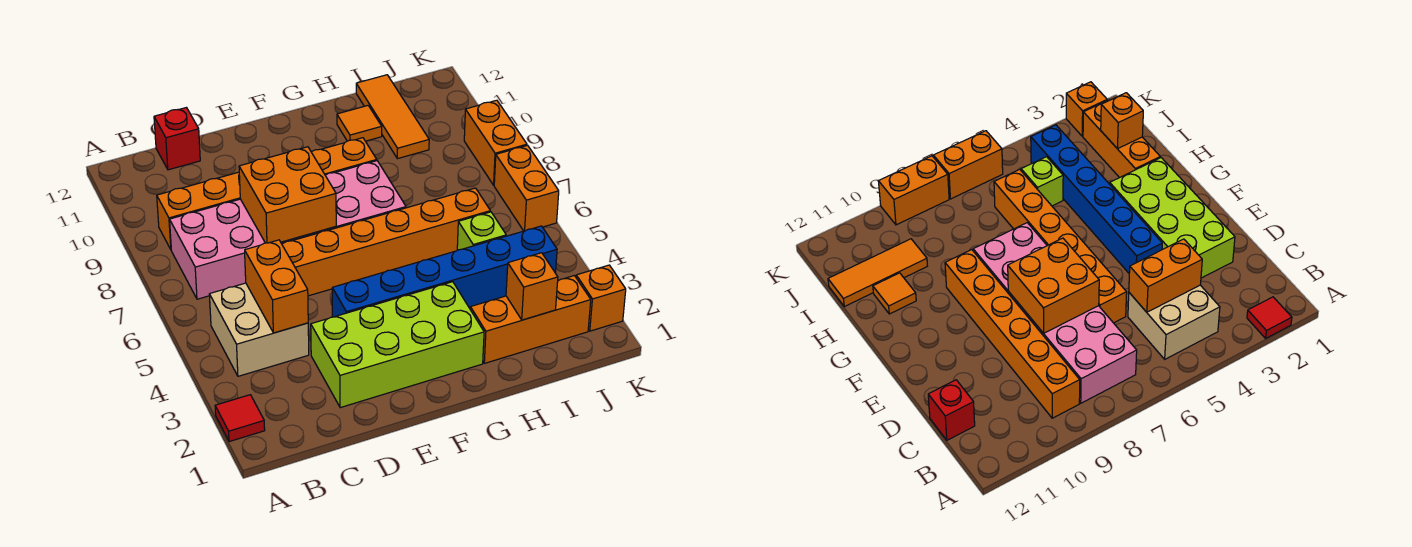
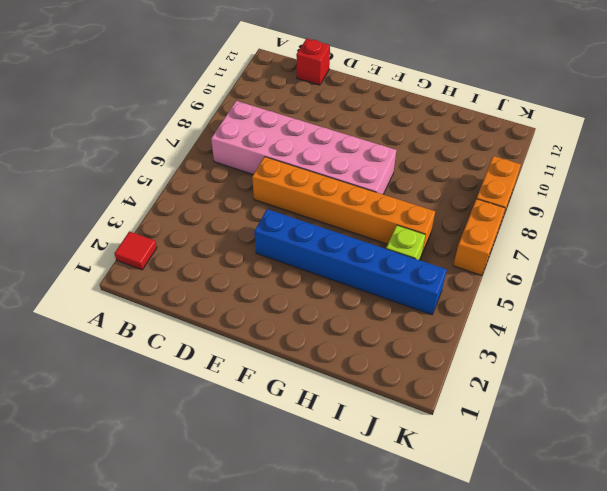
none -> tan brick B4:C5 level 1
none -> orange brick B9:G9 level 1
none -> lime brick D2:G3 level 1

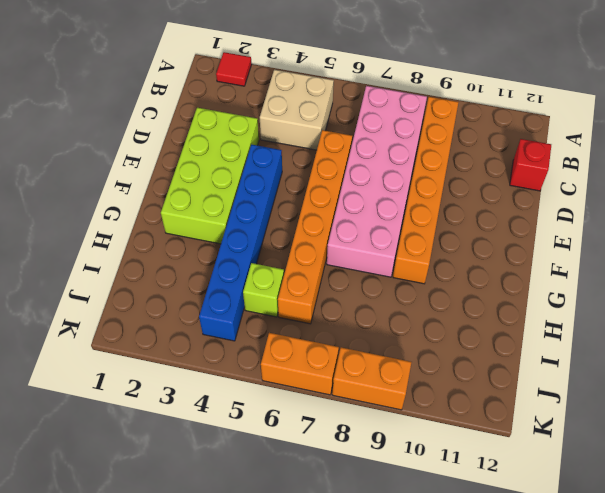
none -> orange brick H2:J2 level 1
none -> orange tile H11 level 1
none -> orange tile I10:I12 level 1

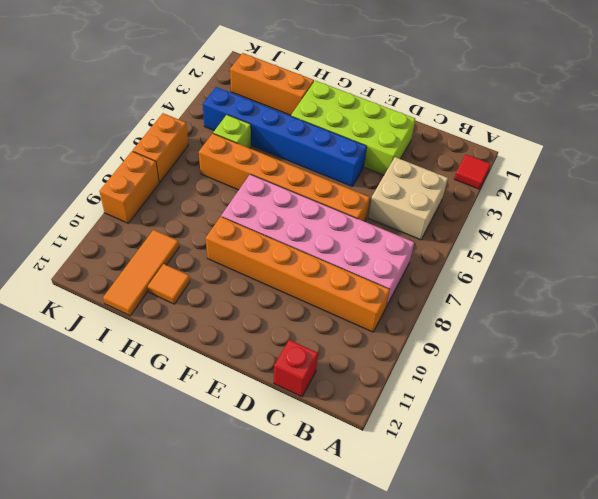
none -> orange brick K2 level 1
none -> orange brick C4:C5 level 2
none -> orange brick D7:E8 level 2

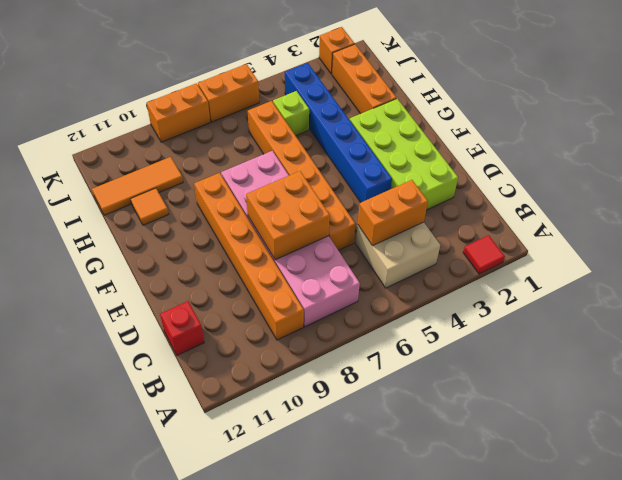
none -> orange brick I2 level 2

